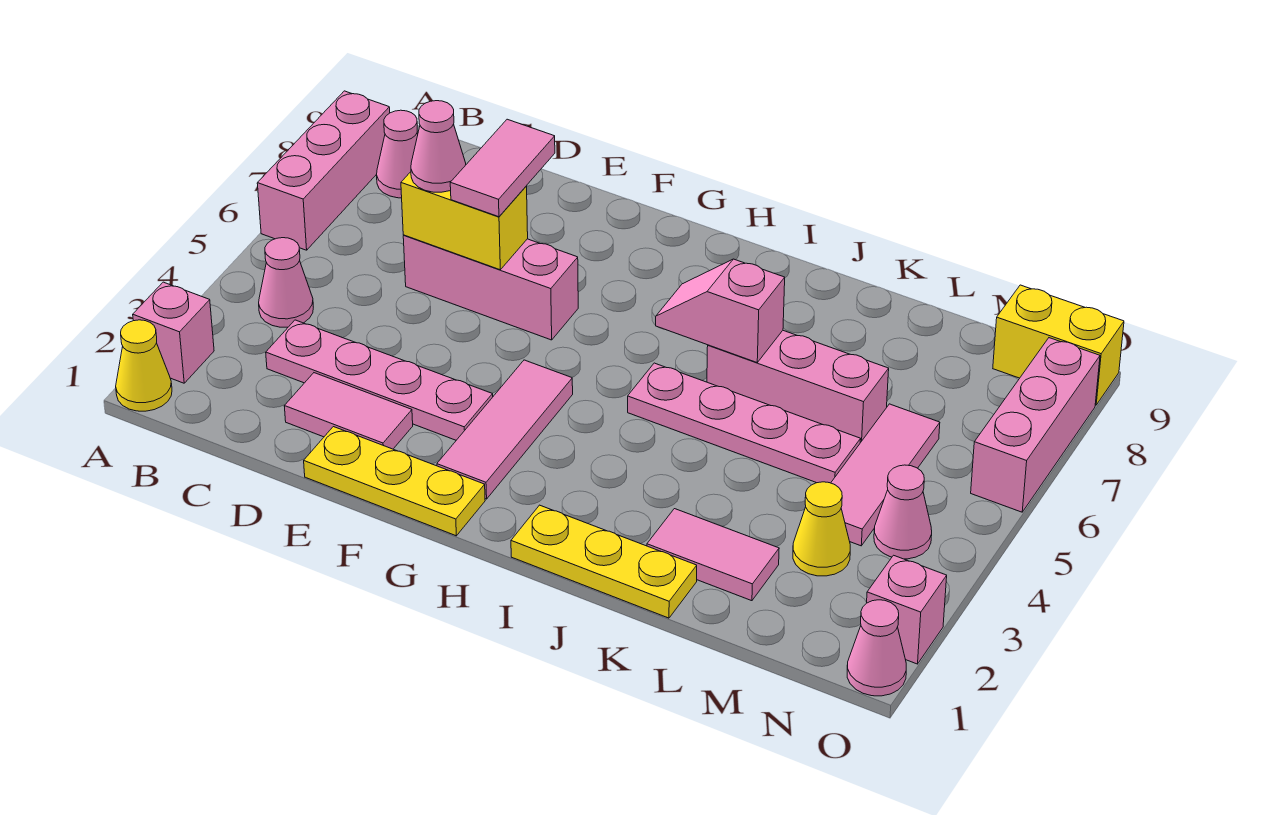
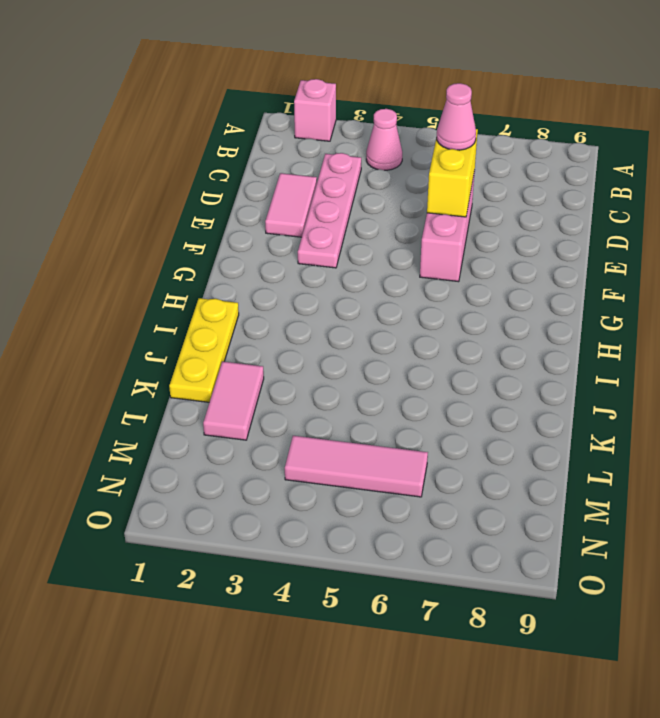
none -> yellow cone A1 level 1
none -> pink brick A6:A8 level 1
none -> pink cone B8 level 1

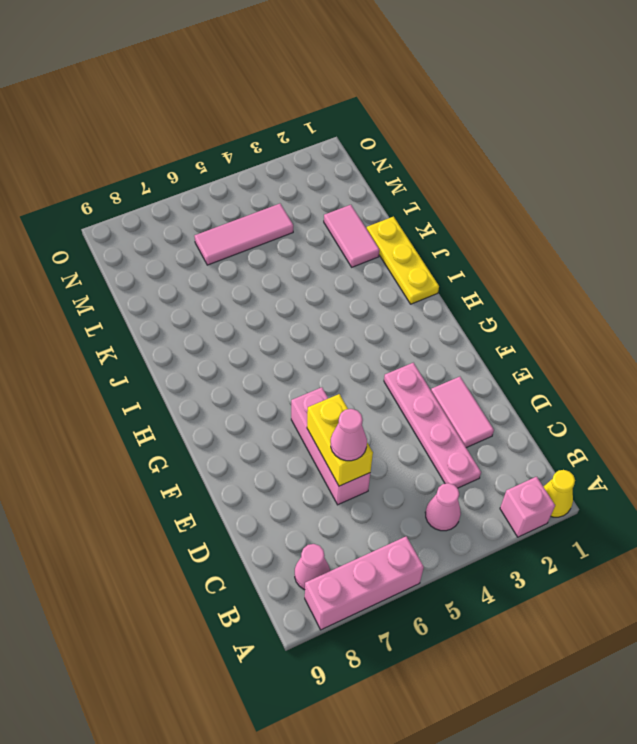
none -> yellow plate E1:G1 level 1
none -> pink tile G2:G4 level 1
none -> pink plate I5:L5 level 1

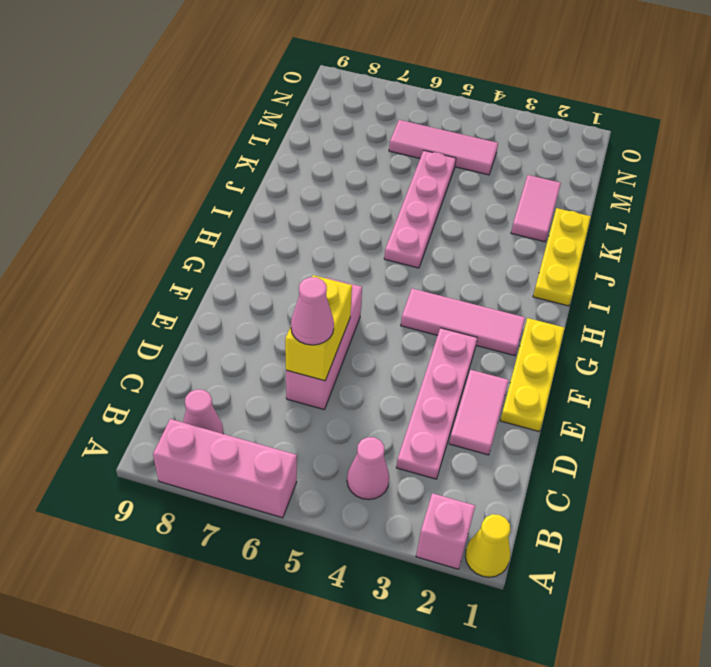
none -> pink brick J6:L6 level 1
none -> yellow cone M3 level 1
none -> pink cone N4 level 1

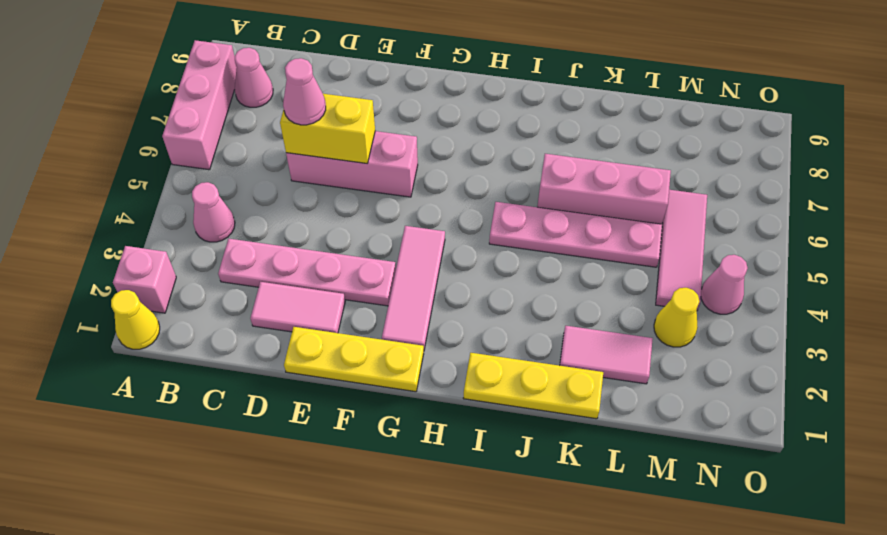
none -> yellow brick N9:O9 level 1
none -> pink cone O1 level 1
none -> pink brick O2 level 1

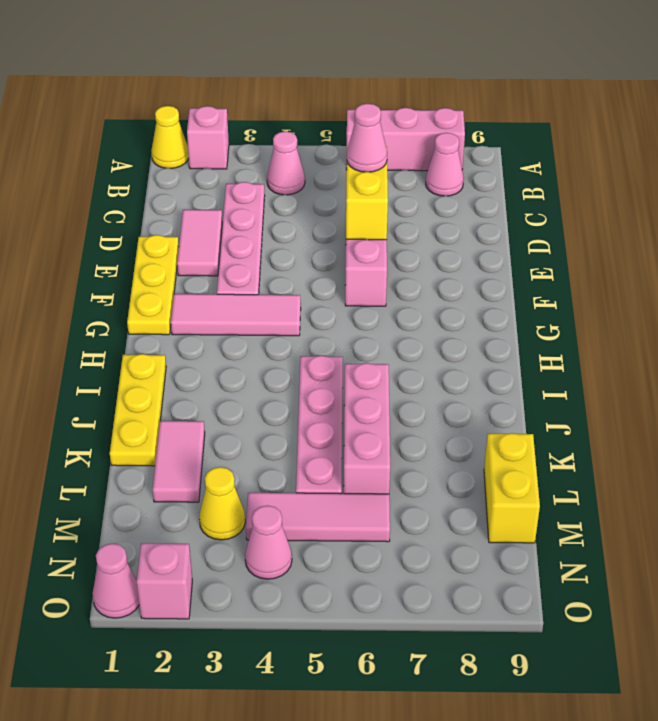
yellow brick L9:M9 level 1 -> yellow brick N9:O9 level 1
none -> pink brick O6:O8 level 1
none -> pink slope I6:J6 level 2 top J
none -> pink tile E6:E7 level 3

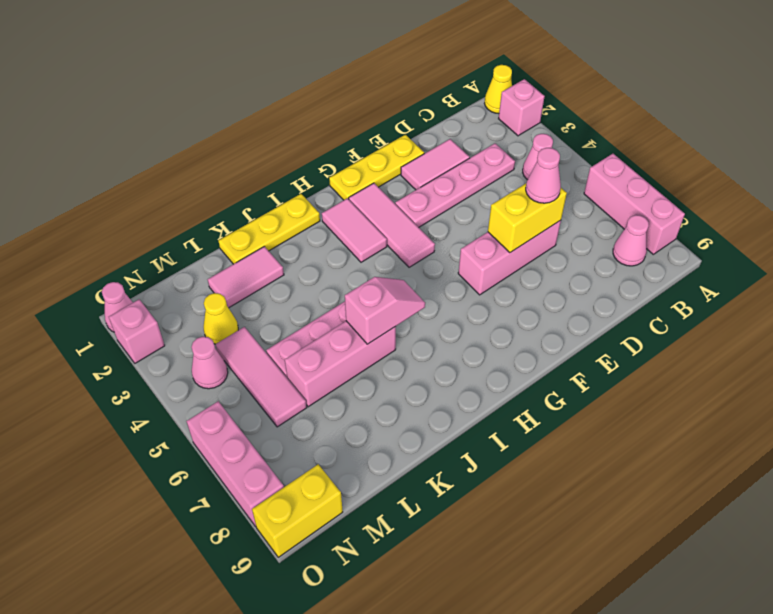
pink tile H2:H3 level 1 -> pink tile E6:E7 level 3

